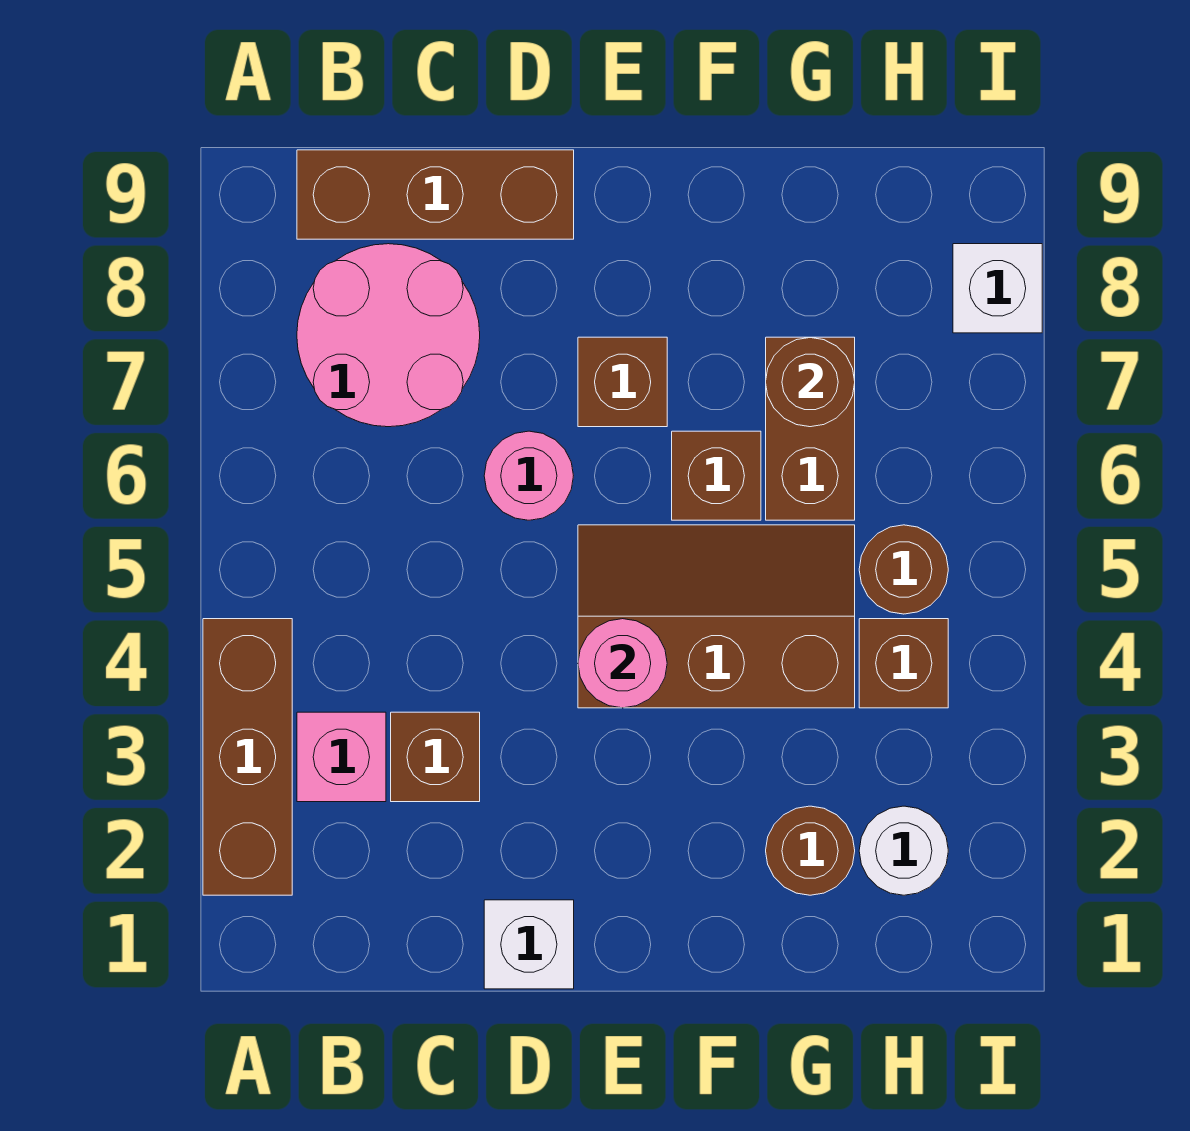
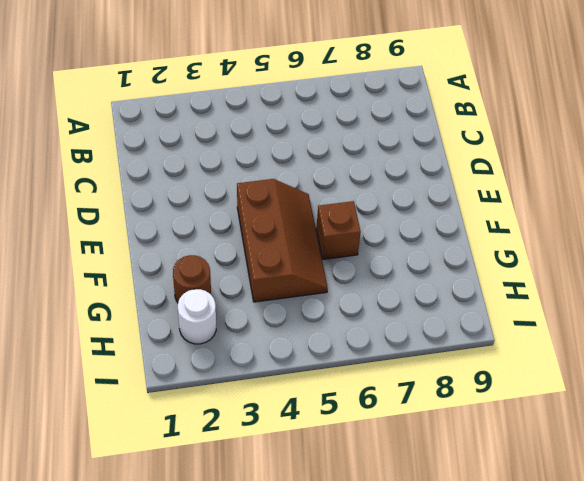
none -> brown brick A2:A4 level 1
none -> pink brick B3 level 1
none -> pink round brick B7:C8 level 1

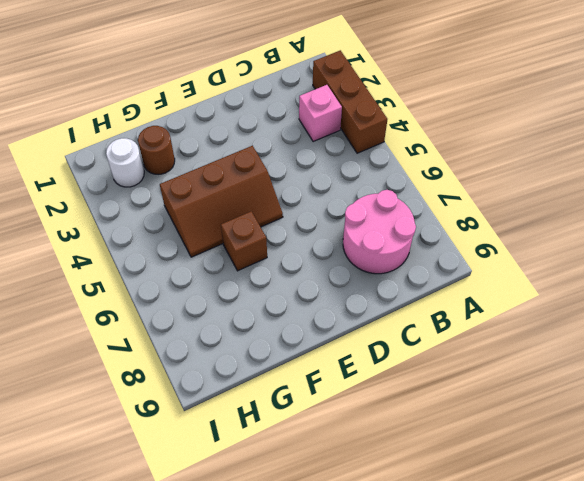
none -> brown brick B9:D9 level 1
none -> brown brick C3 level 1
none -> white brick D1 level 1

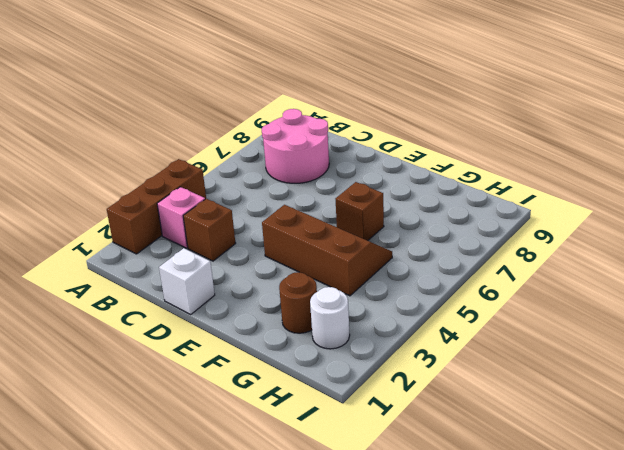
none -> brown brick B9:D9 level 1
none -> pink round brick D6 level 1
none -> brown brick E7 level 1

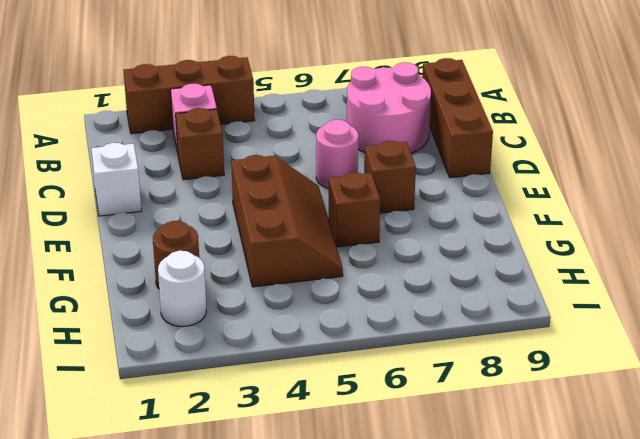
none -> brown brick G6:G7 level 1
none -> brown brick H4 level 1
none -> brown round brick H5 level 1

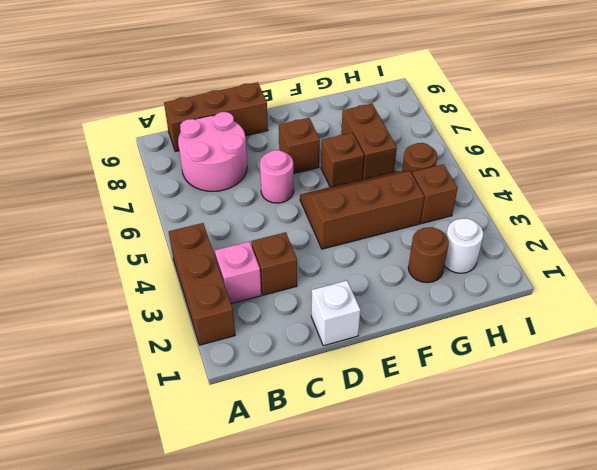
none -> white brick I8 level 1
none -> pink round brick E4 level 2
none -> brown round brick G7 level 2

